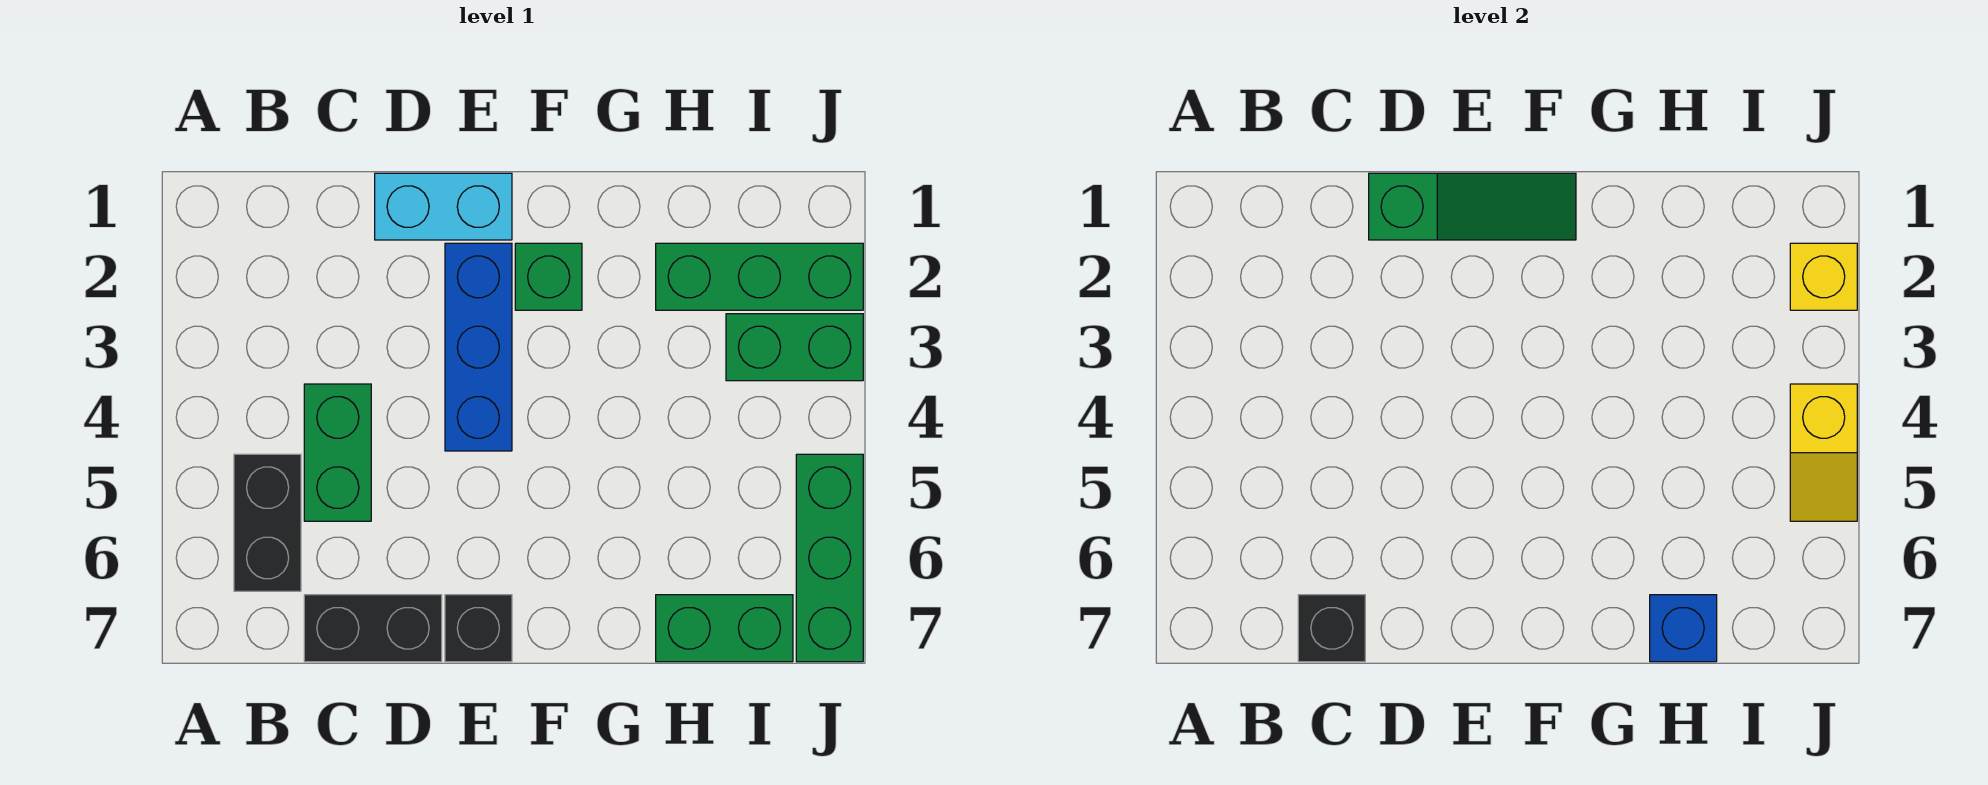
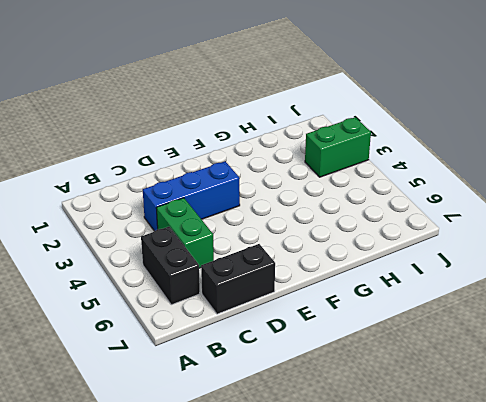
blue brick C3:E3 level 1 -> blue brick E2:E4 level 1
none -> cyan brick D1:E1 level 1
none -> black brick E7 level 1
none -> green brick F2 level 1

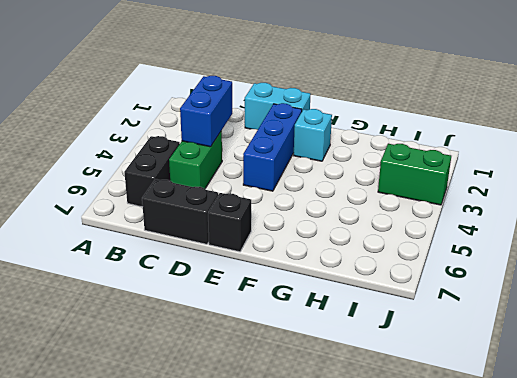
blue brick C3:C4 level 2 -> none
cyan brick F2 level 1 -> green brick F2 level 1
none -> green brick H2:J2 level 1
none -> green brick H7:I7 level 1
none -> green brick J5:J7 level 1

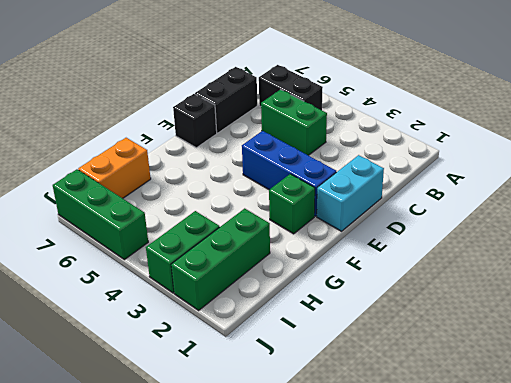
orange brick H7:I7 level 1 -> green brick H7:I7 level 1
none -> black brick C7 level 2
none -> green slope D1:F1 level 2 top D
none -> blue brick H7 level 2

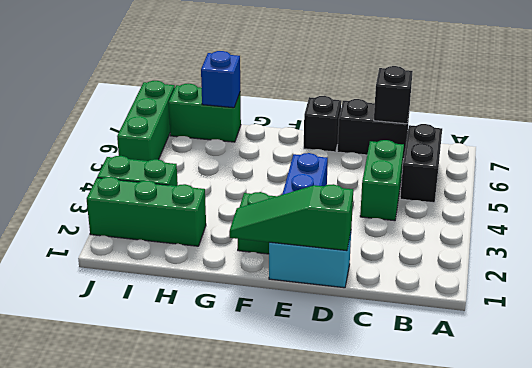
none -> yellow brick J2 level 2
none -> yellow slope J4:J5 level 2 top 4

